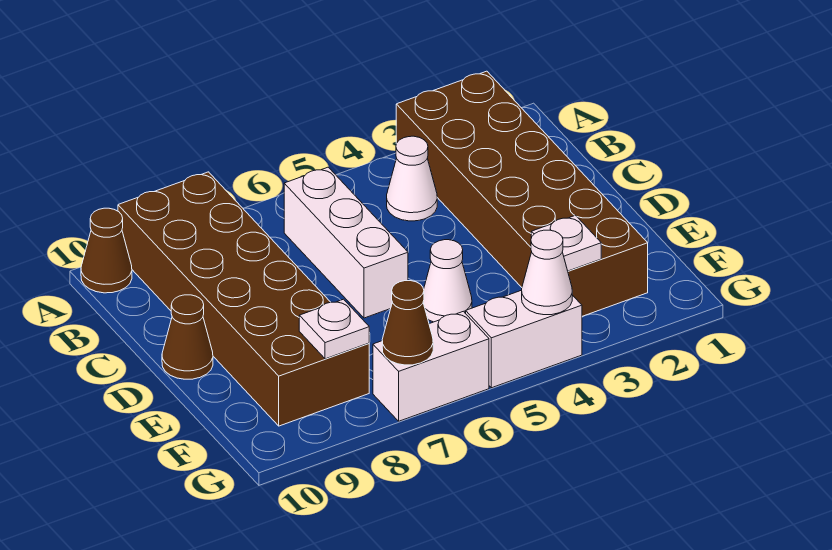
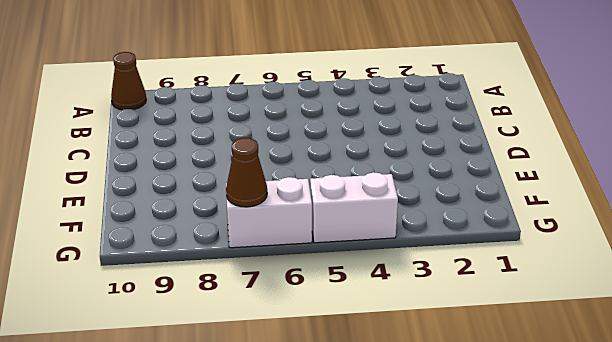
none -> brown brick A2:F3 level 1
none -> brown brick A8:F9 level 1
none -> white cone B4 level 1

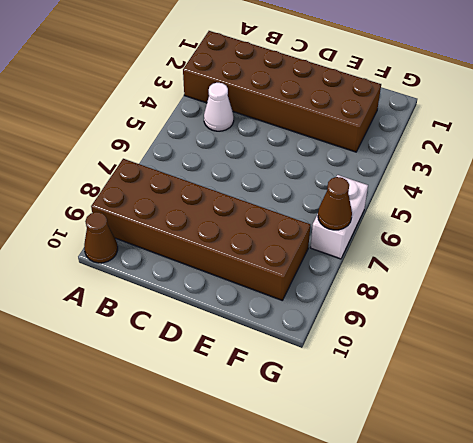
none -> white brick B6:D6 level 1
none -> brown cone D10 level 1
none -> white cone E5 level 1

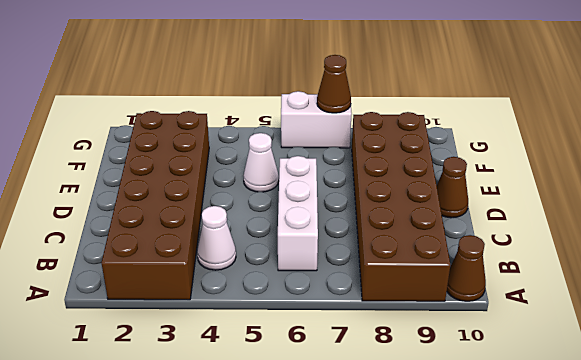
none -> white brick G4:G5 level 1
none -> white plate F3 level 2
none -> white plate F8 level 2

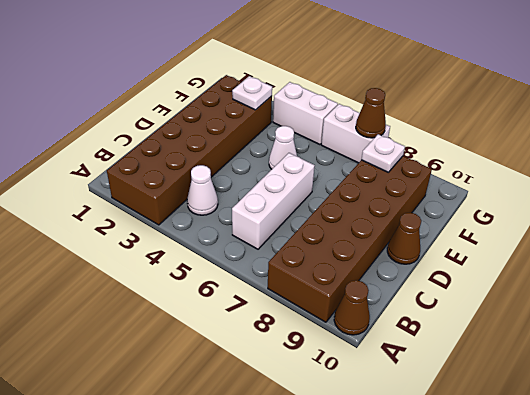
none -> white cone G4 level 2

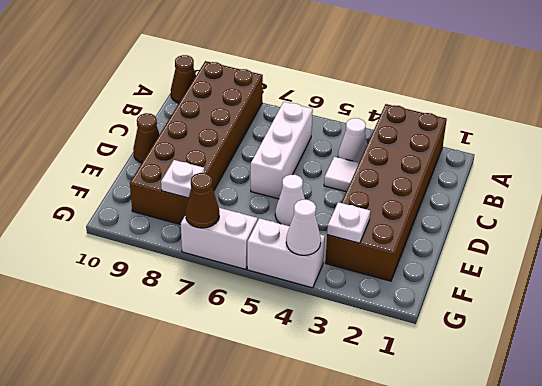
white tile C4 level 1 -> none

